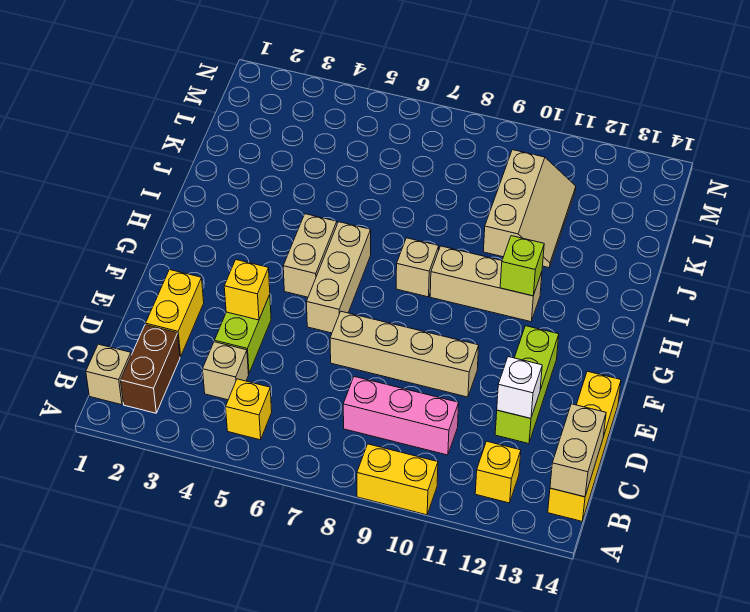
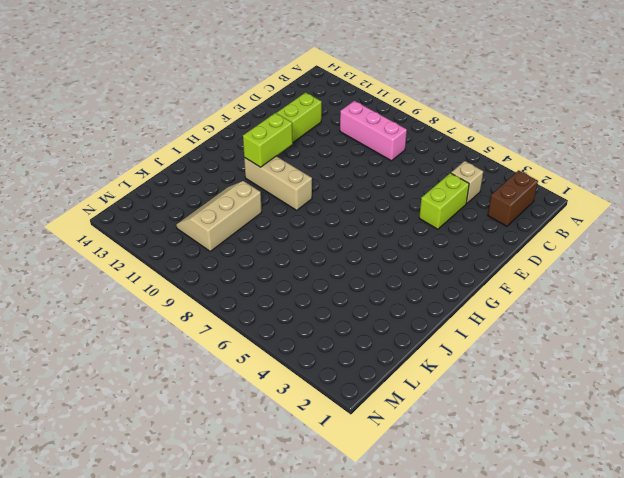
lime brick G11:H11 level 2 -> lime brick H11 level 2
none -> yellow brick A9:A10 level 1
none -> tan brick B1 level 1
none -> yellow brick B5 level 1

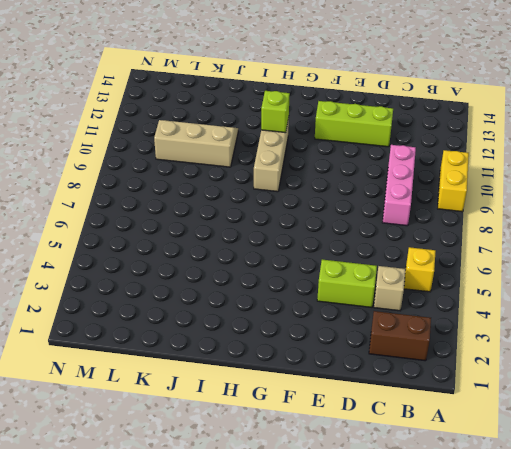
none -> tan brick B1 level 1
none -> yellow brick B12 level 1
none -> yellow brick B14:E14 level 1

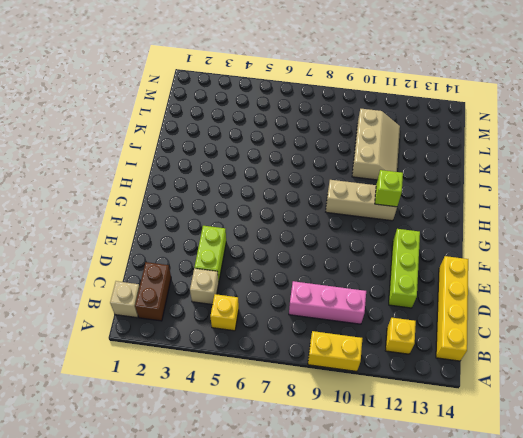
none -> yellow brick D2:E2 level 1
none -> tan brick E7:E10 level 1
none -> tan brick F6:H6 level 1

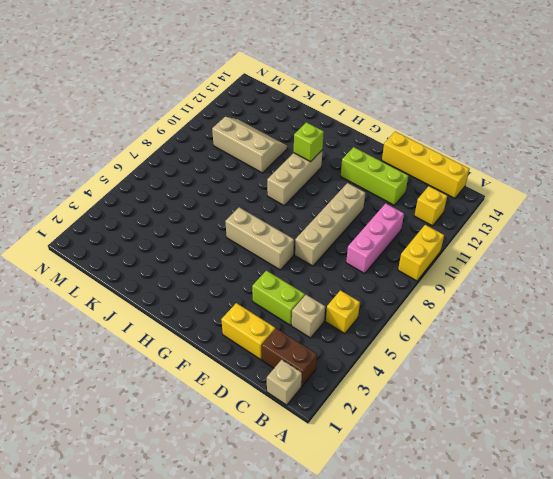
none -> tan brick G5:H5 level 1
none -> tan brick H8 level 1
none -> tan brick B14:C14 level 2

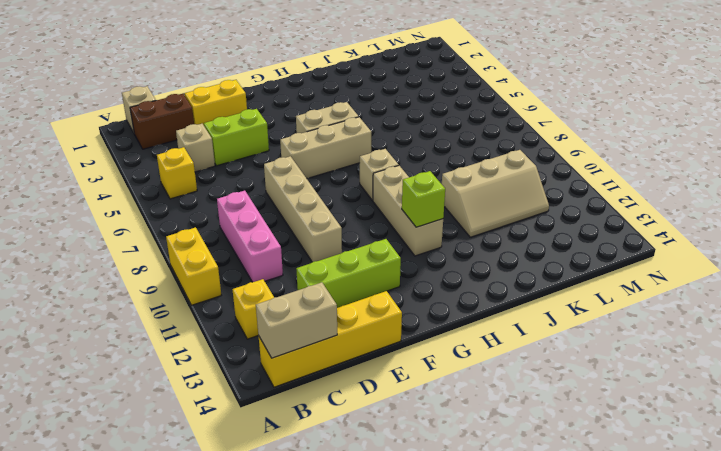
none -> white brick D12 level 2
none -> yellow brick E4 level 2

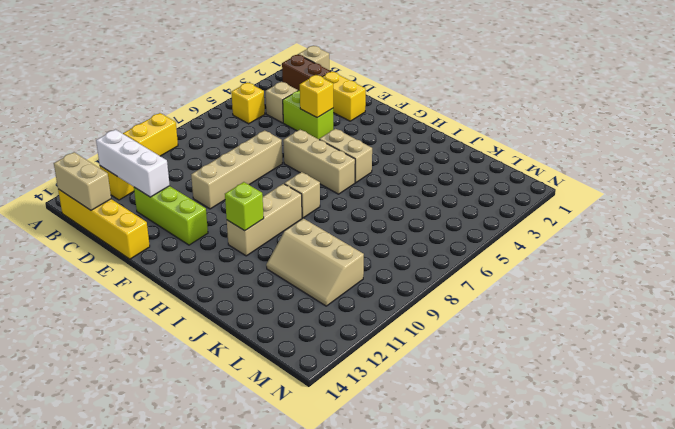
white brick B12:D12 level 2 -> white brick D12 level 2
none -> pink brick C8:C10 level 1

